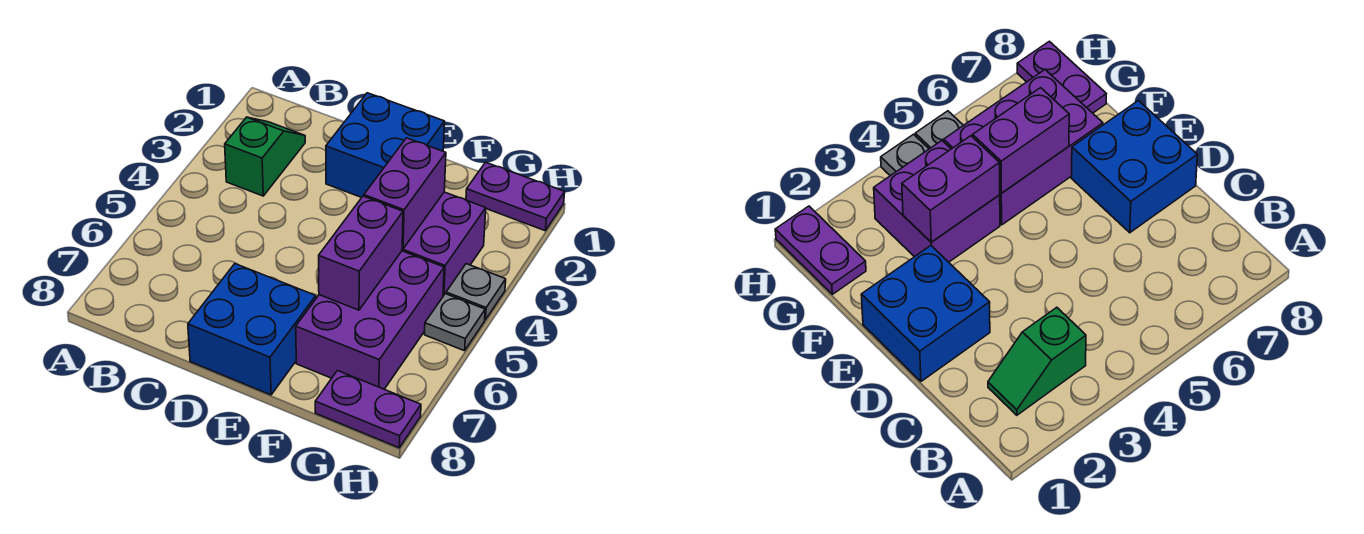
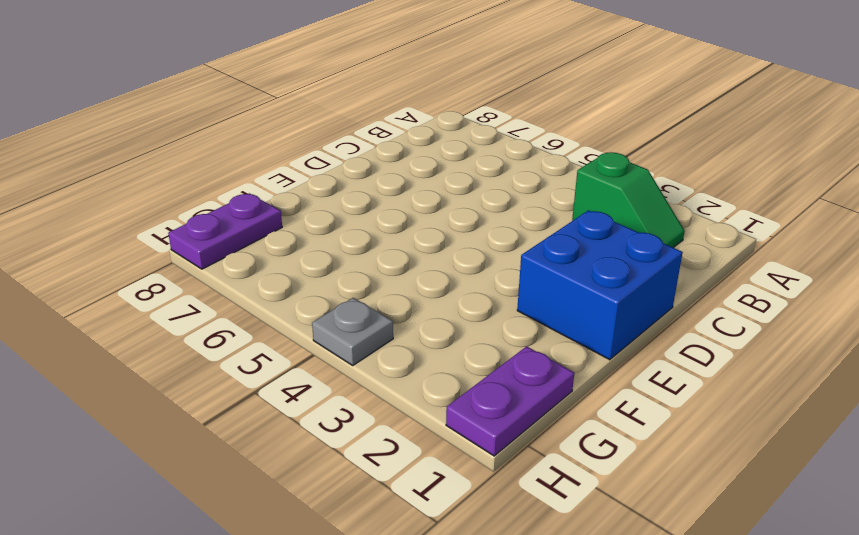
none -> blue brick D7:E8 level 1
none -> purple brick F3:G4 level 1

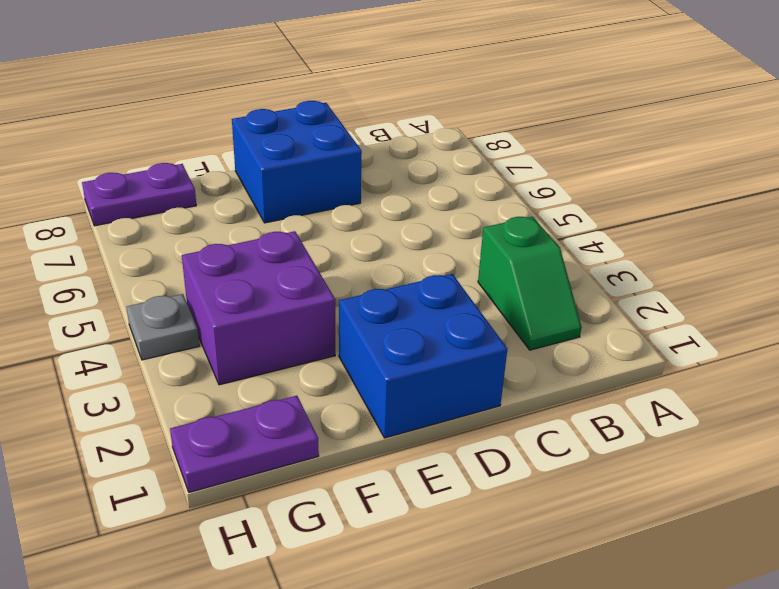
none -> purple brick F5:G7 level 1
none -> grey plate H5 level 1

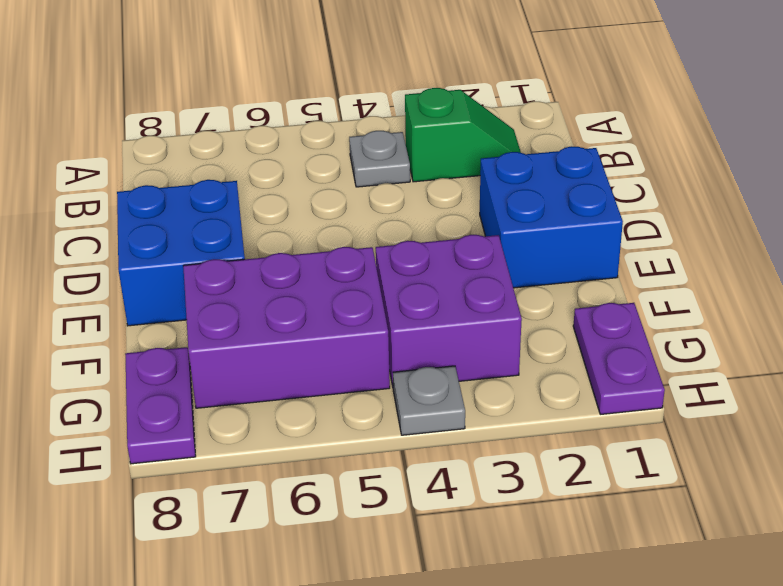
grey plate B4 level 1 -> grey plate H5 level 1
none -> purple brick F3:F4 level 2
none -> purple brick F5:F6 level 2

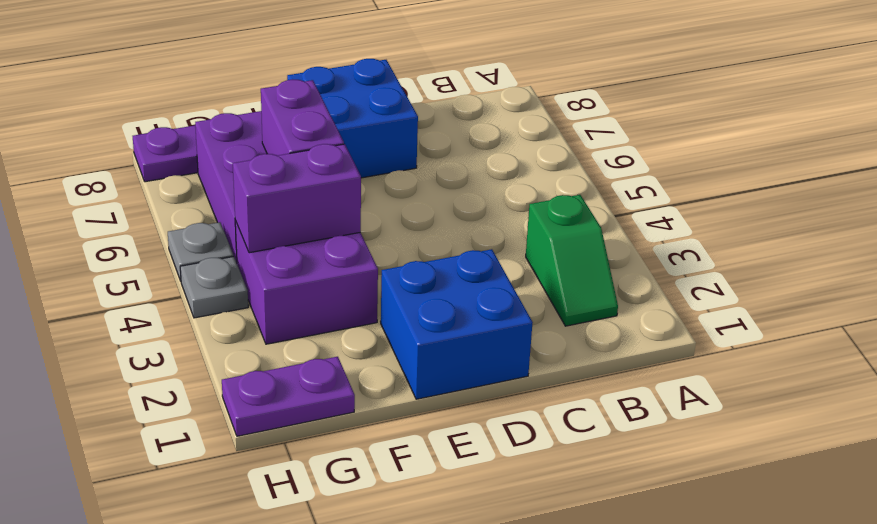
purple brick F4:G4 level 2 -> purple brick F3:F4 level 2

